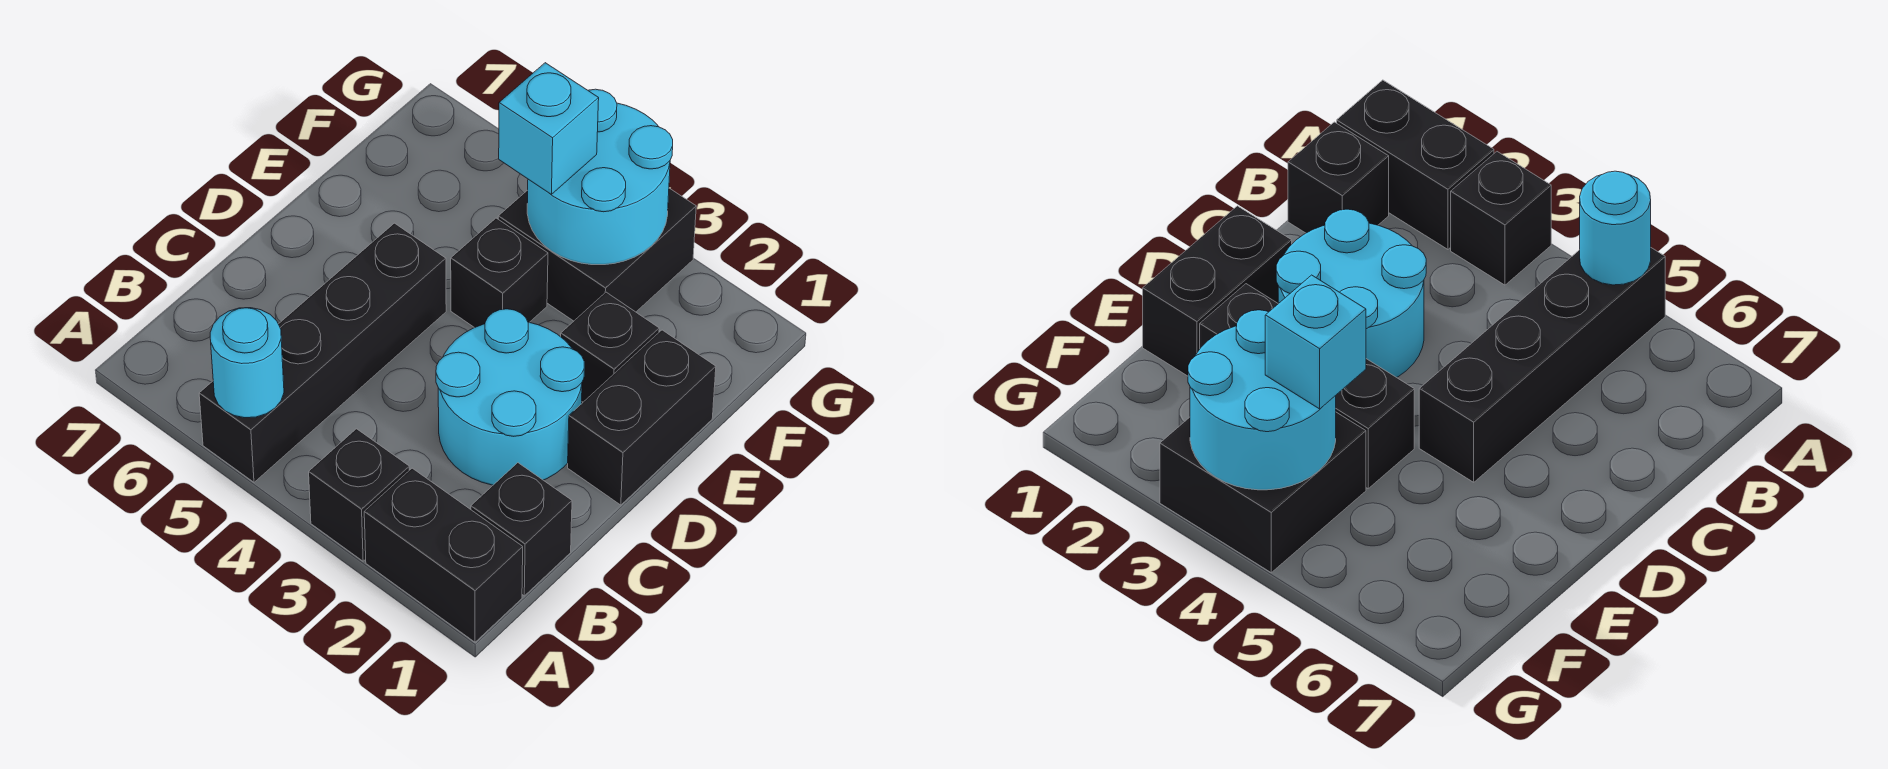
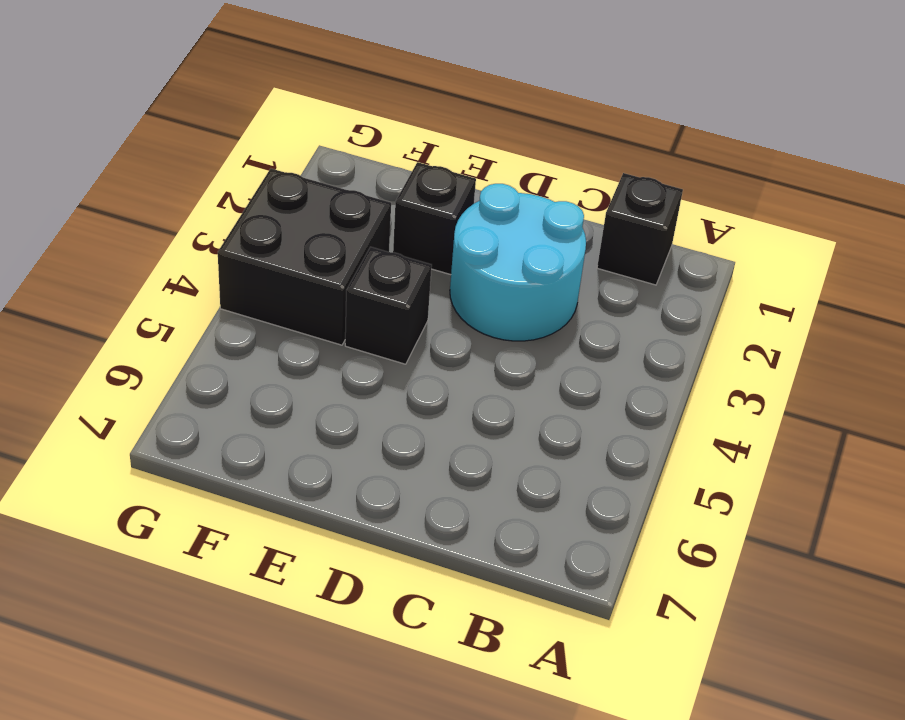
none -> black brick A1:A2 level 1
none -> black brick A3 level 1
none -> black brick A5:D5 level 1

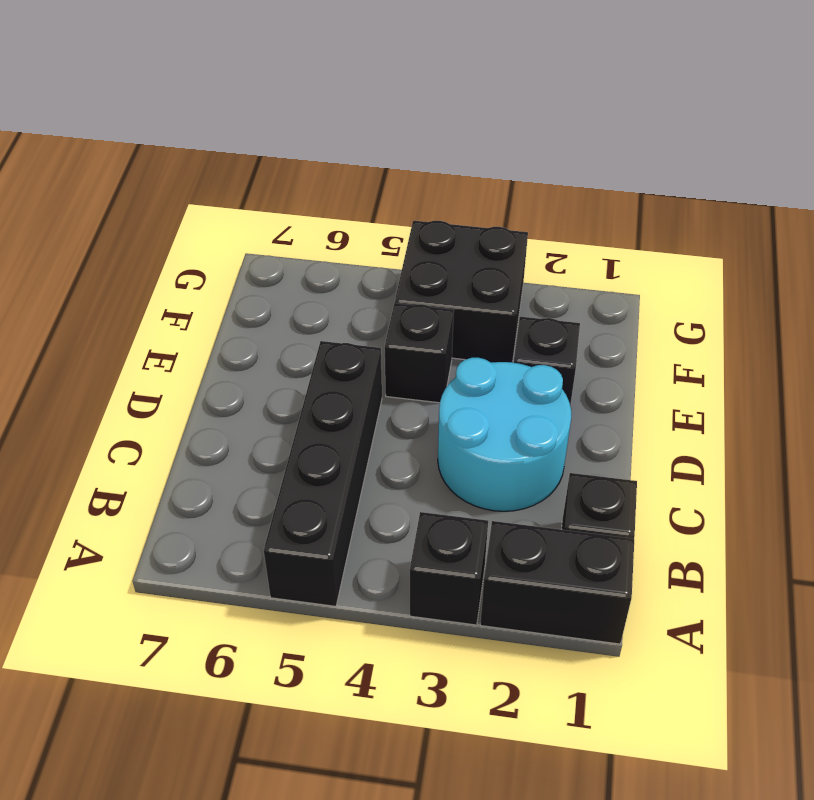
none -> black brick D1:E1 level 1
none -> cyan round brick A5 level 2
none -> cyan round brick F3:G4 level 2

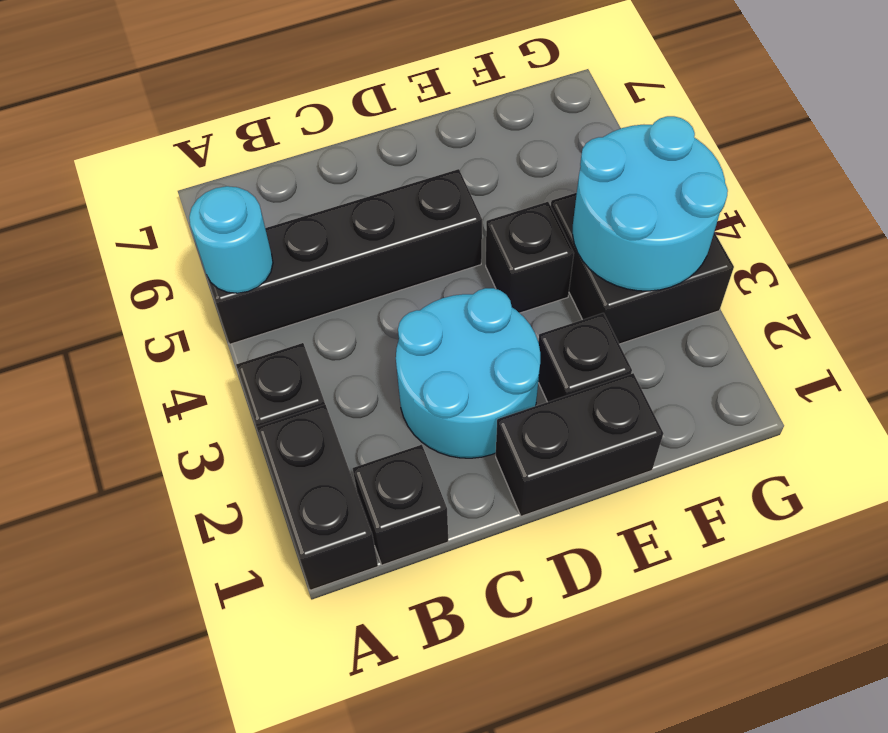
none -> cyan brick F4 level 3

